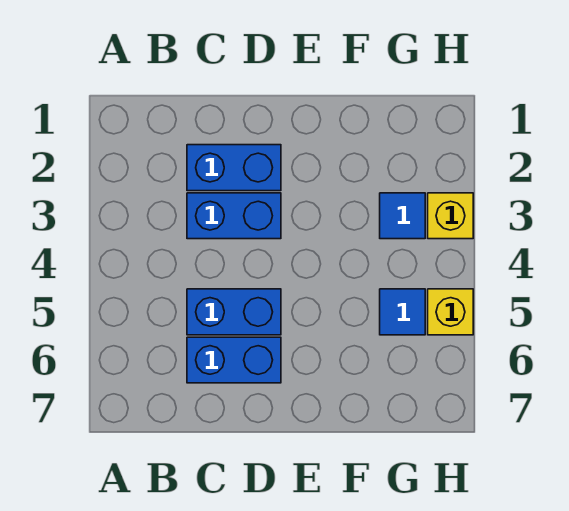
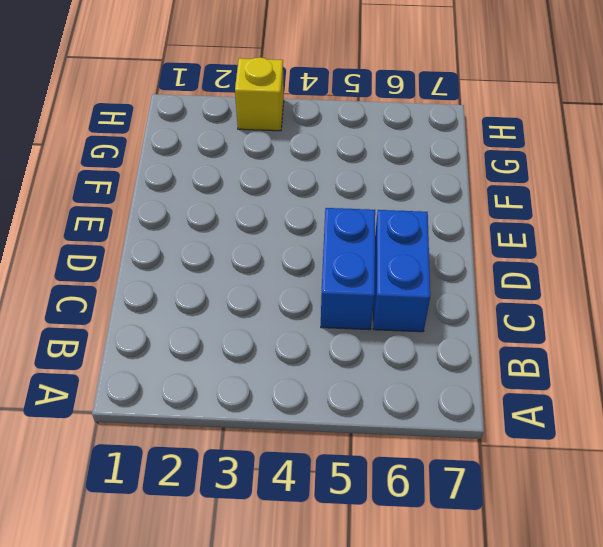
none -> blue brick C2:D2 level 1
none -> blue brick C3:D3 level 1

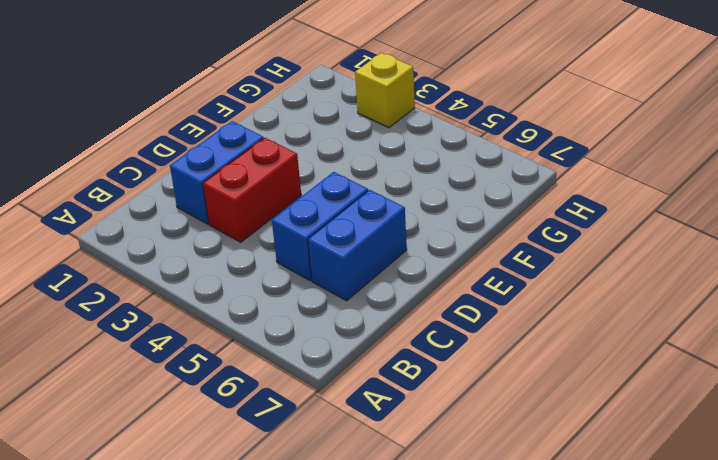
red brick C3:D3 level 1 -> blue brick C3:D3 level 1
none -> blue tile G3 level 1
none -> blue tile G5 level 1

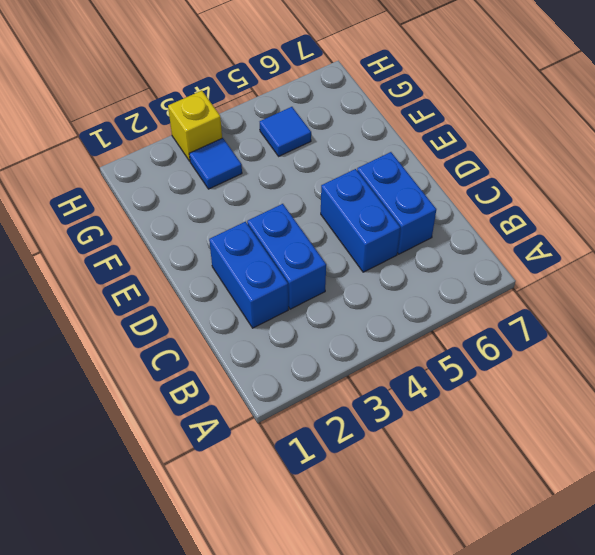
none -> yellow brick H5 level 1

